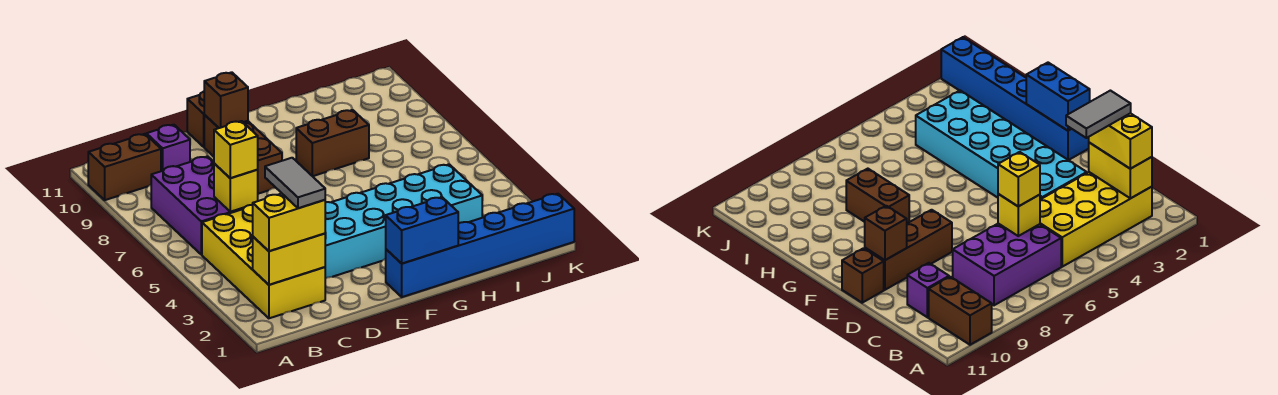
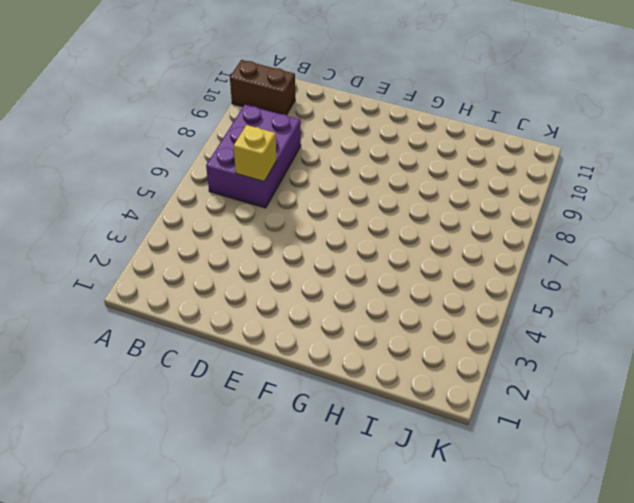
none -> yellow brick B2:C5 level 1
none -> purple brick C10 level 1
none -> cyan brick D3:I4 level 1

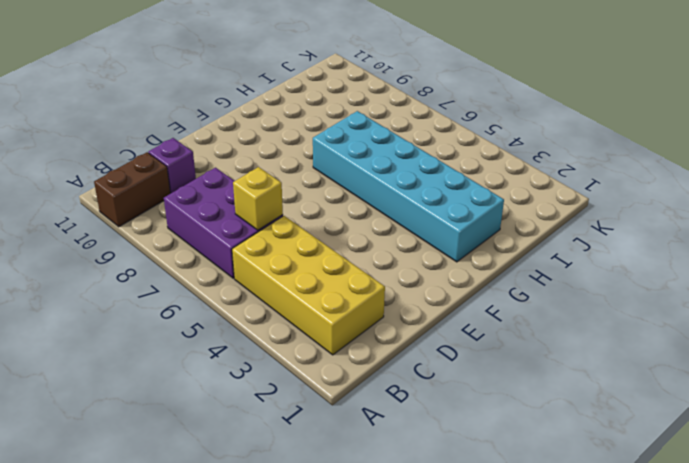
cyan brick G2:H7 level 1 -> cyan brick D3:I4 level 1
none -> brown brick E8:E10 level 1
none -> brown brick E11 level 1
none -> blue brick F1:K1 level 1

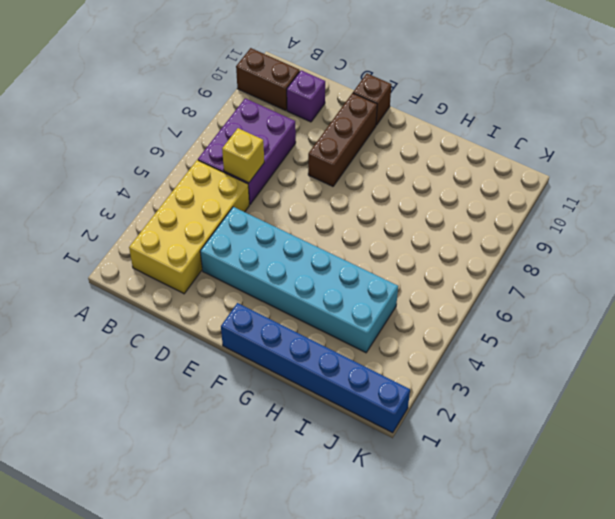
none -> brown brick G8:H8 level 1
none -> yellow brick B2:C2 level 2
none -> brown brick E10 level 2

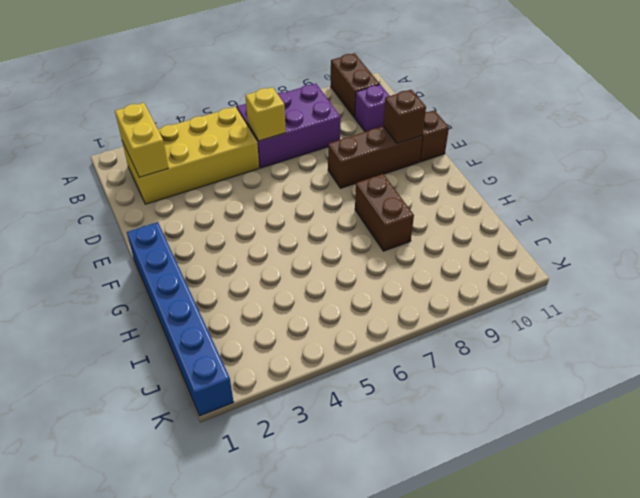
none -> cyan brick D3:I4 level 1
none -> blue brick F1:G1 level 2
none -> yellow brick B2:C2 level 3

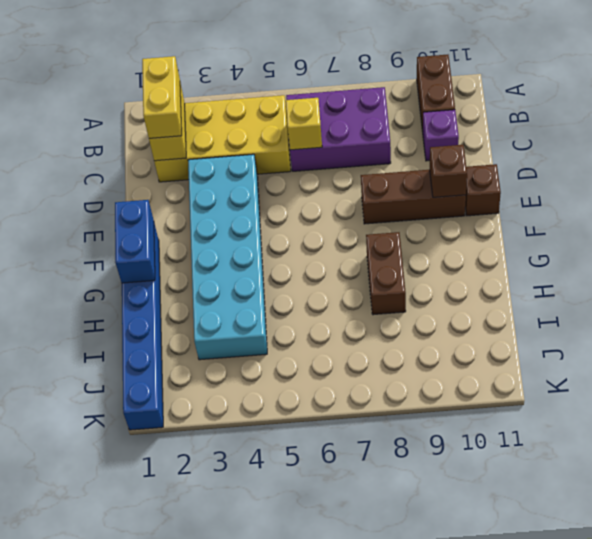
none -> yellow brick C6 level 3
none -> grey tile C2:C3 level 4

